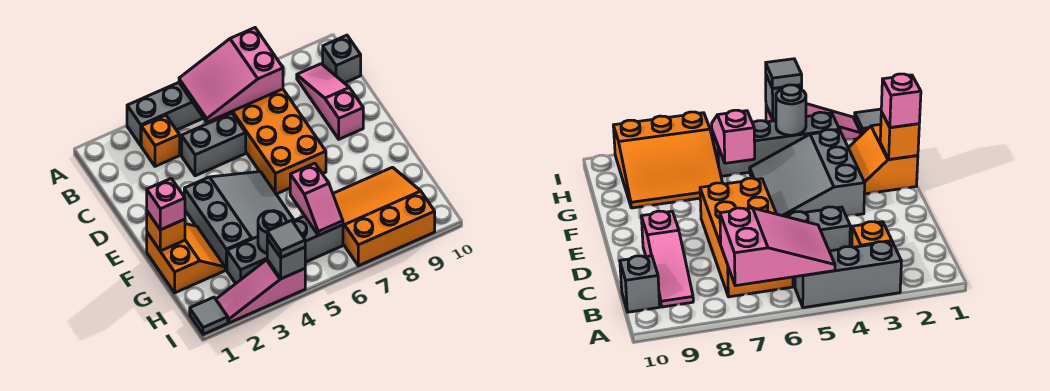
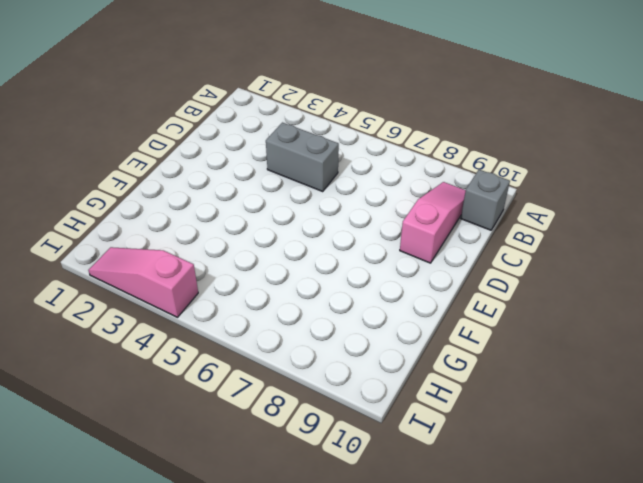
none -> grey brick A3:A5 level 1
none -> orange brick B3 level 1
none -> orange brick B6:E7 level 1

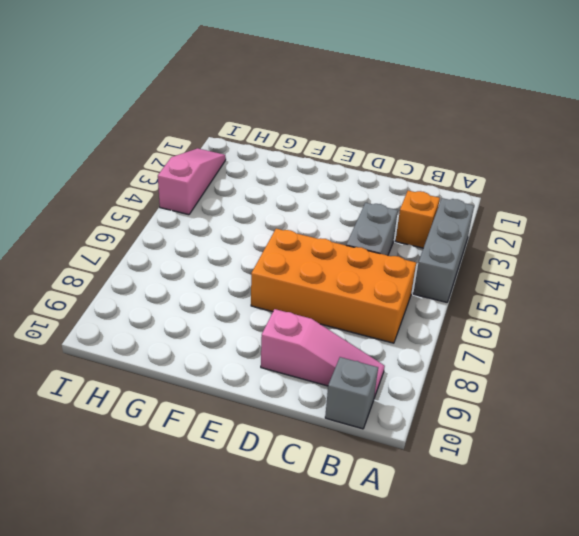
none -> grey slope E3:G5 level 1 top 3
none -> orange slope F1:G2 level 1 top 1
none -> orange slope G7:I9 level 1 top I

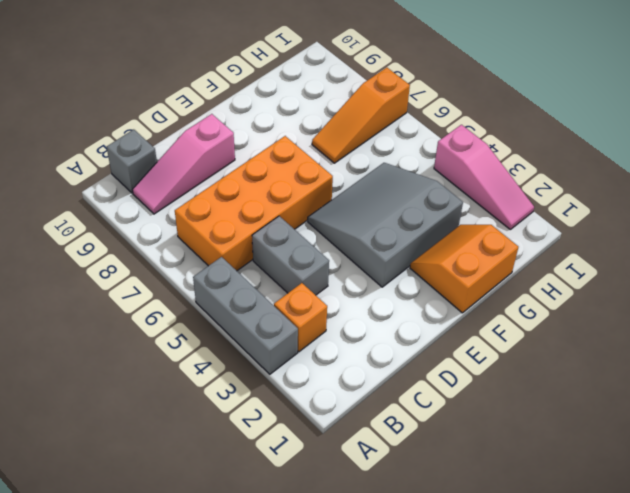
orange slope G7:I7 level 1 top I -> orange slope G7:I9 level 1 top I
none -> grey brick H3:H6 level 1
none -> grey tile I1 level 1
none -> pink slope A5:B7 level 2 top 7

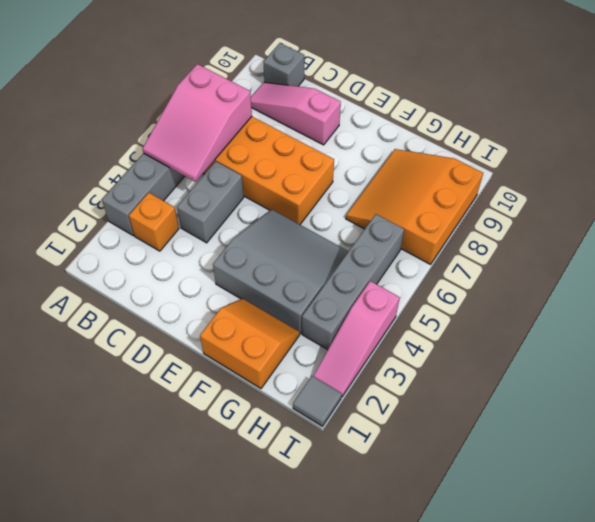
none -> orange brick F1 level 2
none -> pink slope G6:H6 level 2 top G
none -> grey round brick H4 level 2

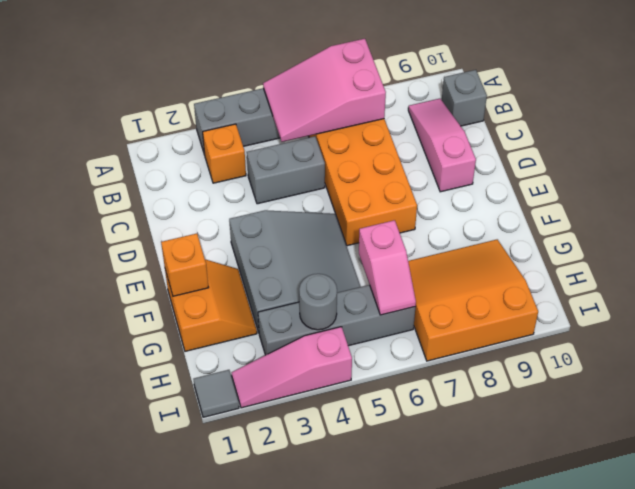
none -> grey brick I4 level 2
none -> pink brick F1 level 3
none -> grey tile I4 level 3

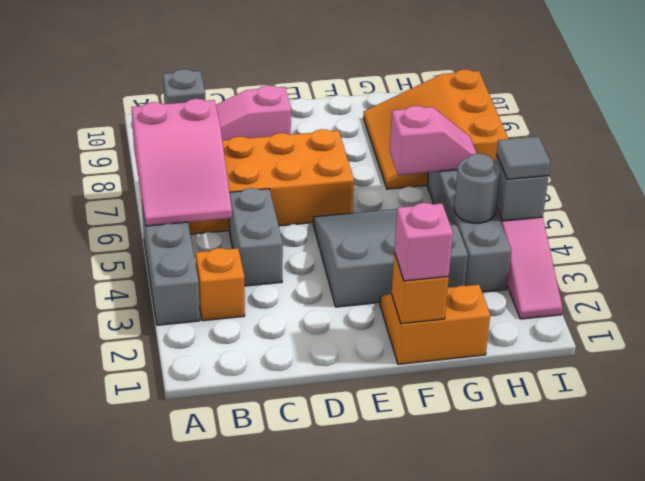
none -> grey tile I1 level 1

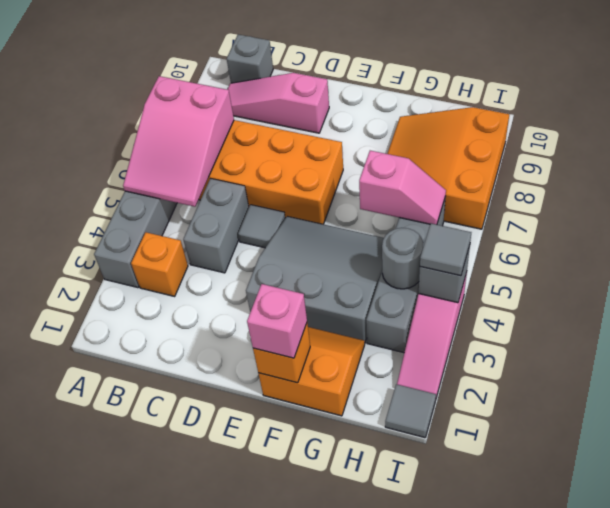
grey tile D5 level 1 -> none

